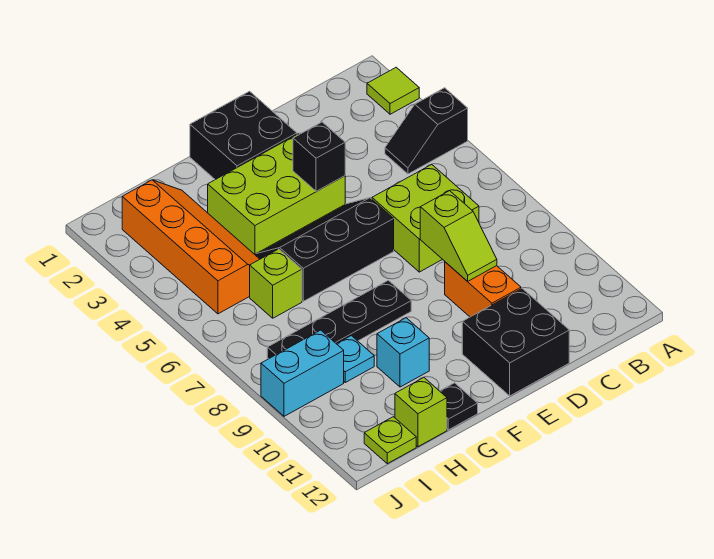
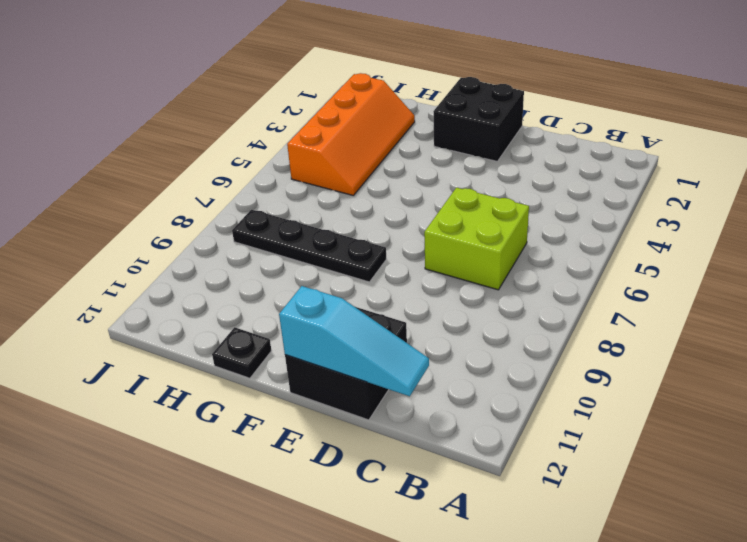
cyan slope C12:E12 level 2 top E -> none
none -> lime tile A2 level 1
none -> black slope A4:B4 level 1 top A
none -> orange brick D9:D10 level 1

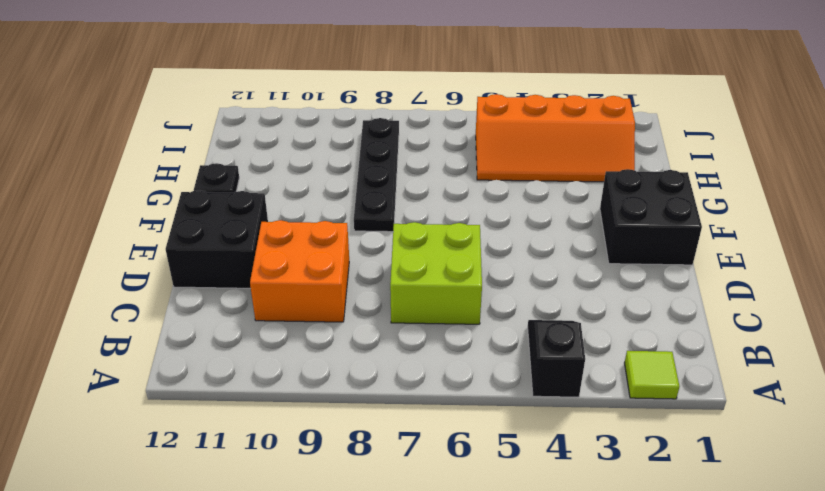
orange brick C9:D10 level 1 -> orange brick D9:D10 level 1
none -> lime brick E3:G4 level 1
none -> black slope E5:G6 level 1 top 6
none -> cyan brick G10 level 1

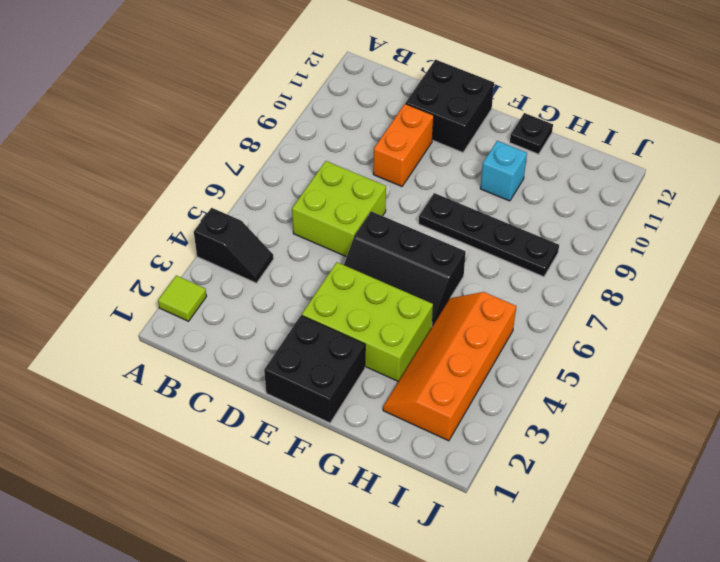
none -> lime brick H6 level 1
none -> cyan plate H9 level 1
none -> lime brick H12 level 1

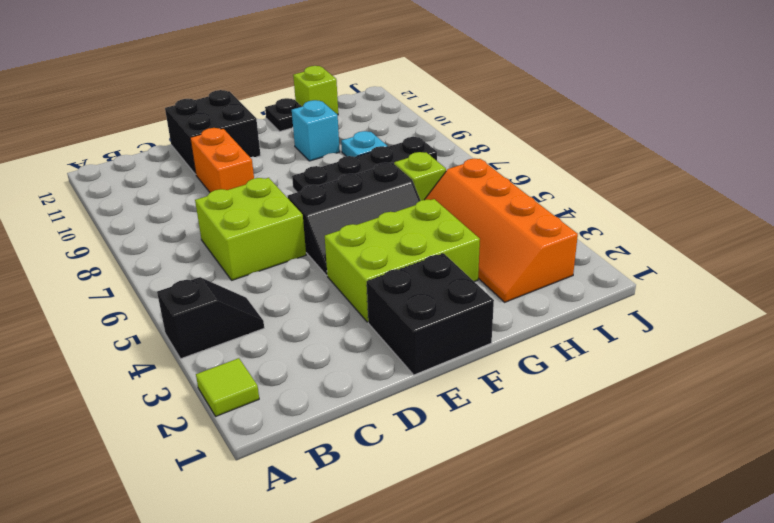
none -> cyan brick I9:J9 level 1
none -> lime plate I12 level 1
none -> lime slope D8:D9 level 2 top 8

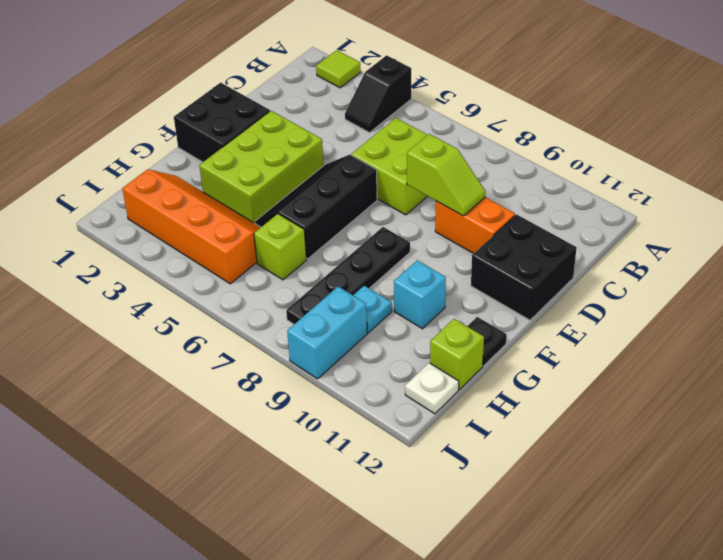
white plate I12 level 1 -> lime plate I12 level 1
none -> black brick E4 level 2

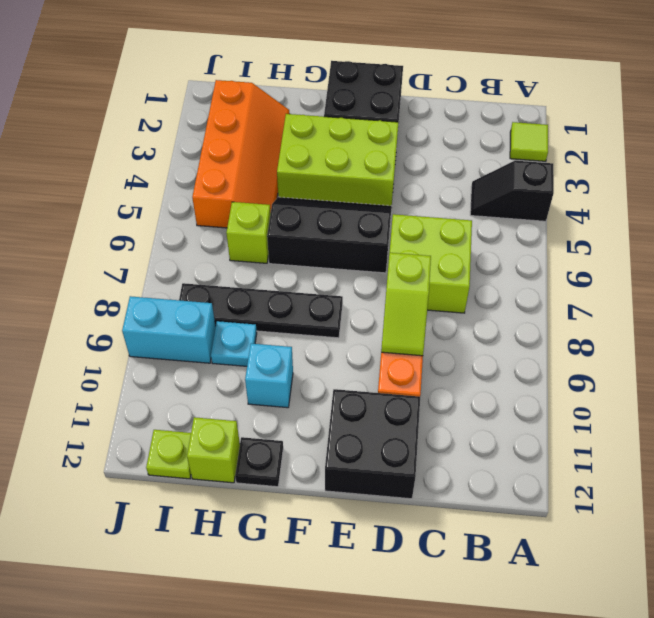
none -> black brick E4 level 2

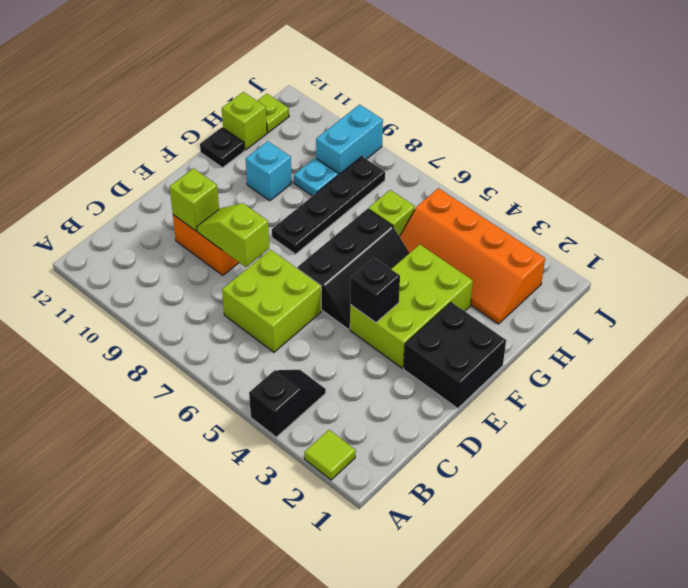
lime brick D10 level 2 -> none
none -> black brick D11:E12 level 1

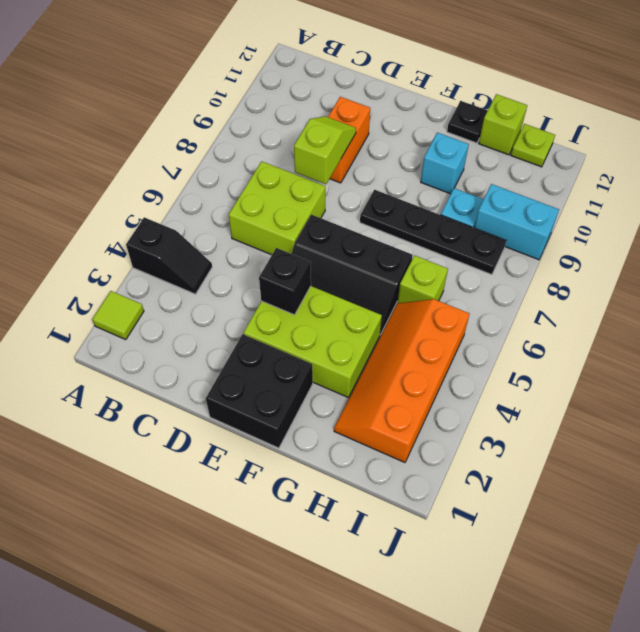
none -> black brick D11:E12 level 1

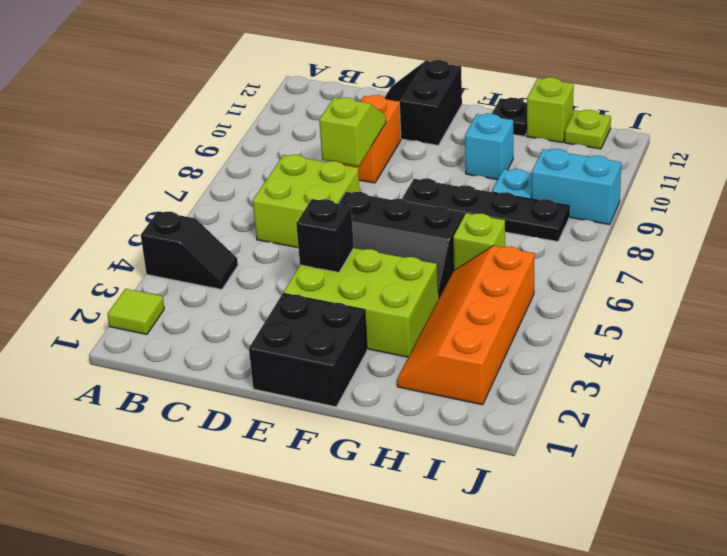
black slope D11:E12 level 1 top E -> black brick D11:E12 level 1

